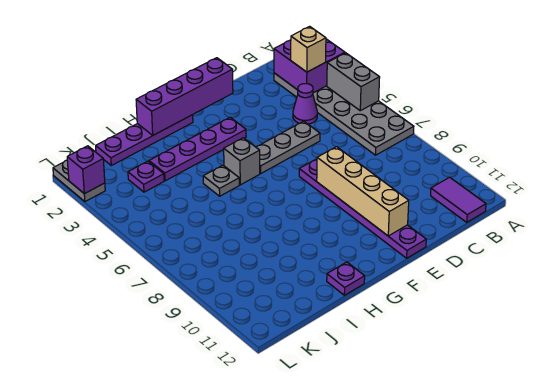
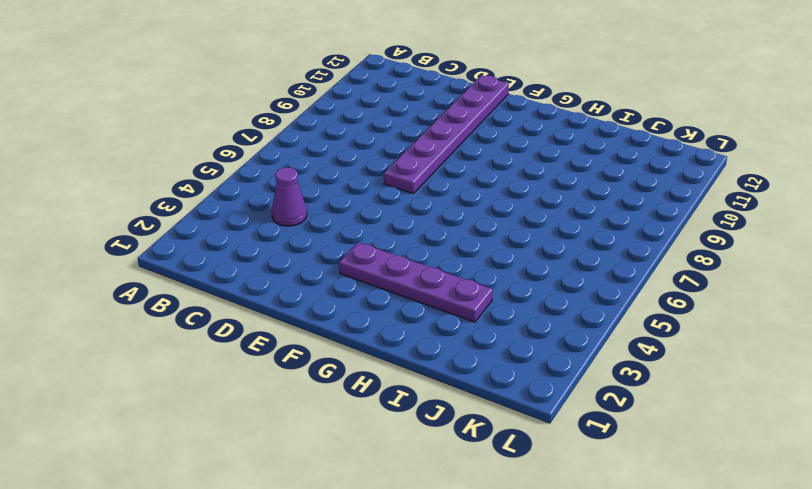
none -> grey plate A2:B7 level 1
none -> purple tile B11:B12 level 1
none -> grey plate D5:F5 level 1

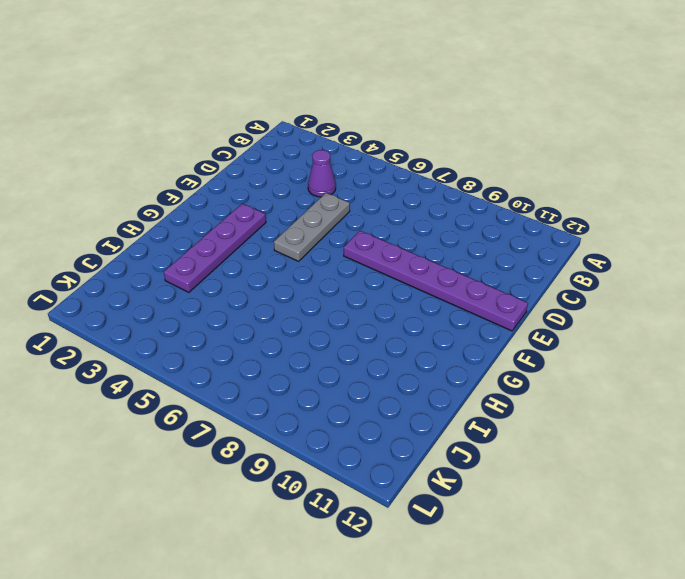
none -> grey plate A2:B7 level 1
none -> purple tile B11:B12 level 1
none -> purple plate G1:J1 level 1

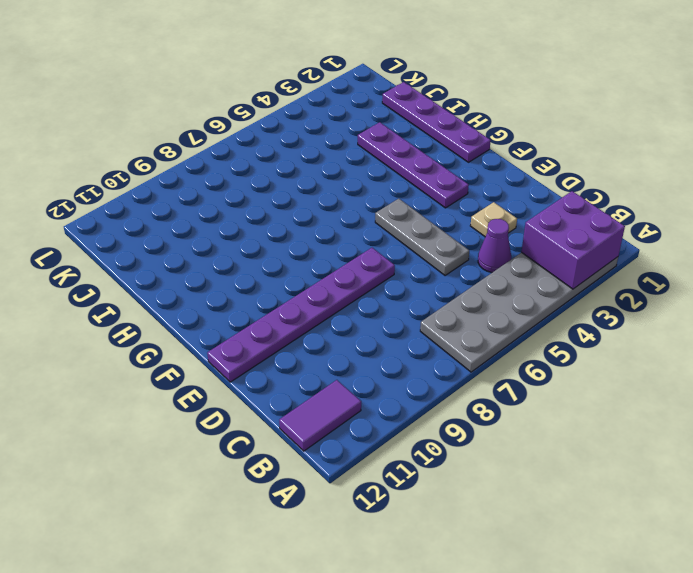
tan plate D3 level 1 -> none
none -> grey brick G5 level 1
none -> grey plate H5 level 1
none -> purple plate H12 level 1

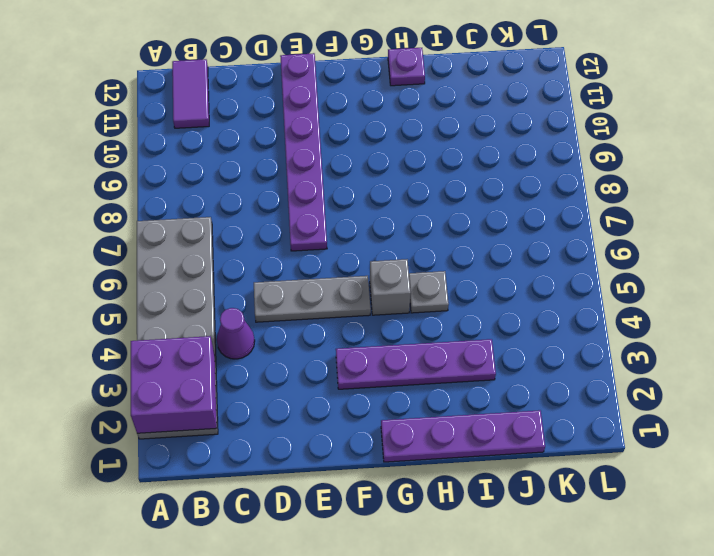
none -> purple plate J3 level 1
none -> grey plate L1:L2 level 1
none -> grey brick A4:A5 level 2

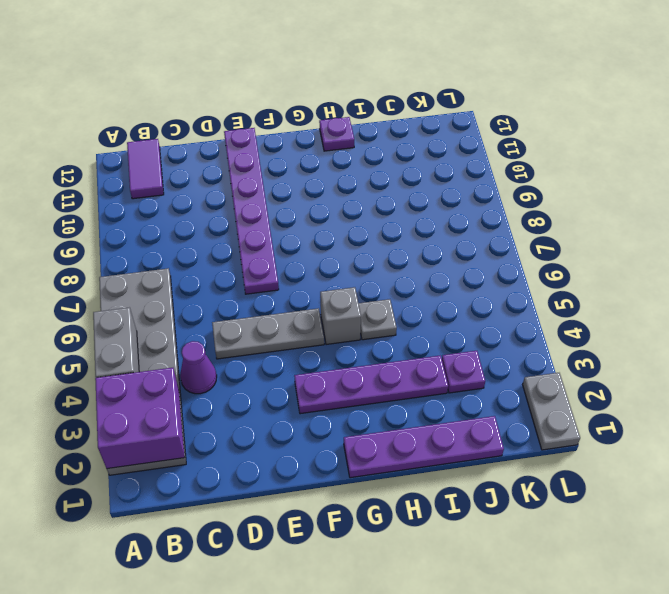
none -> purple brick E1:H1 level 2
none -> tan brick E8:E11 level 2
none -> purple brick L2 level 2

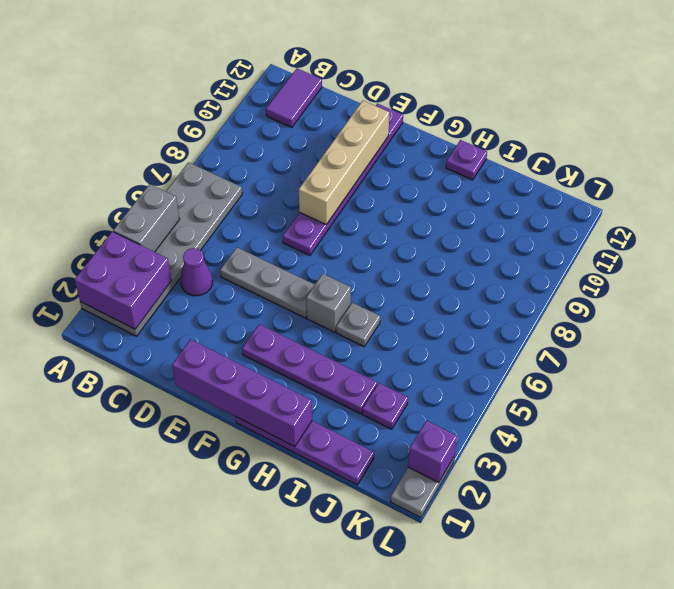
none -> tan brick B3 level 3

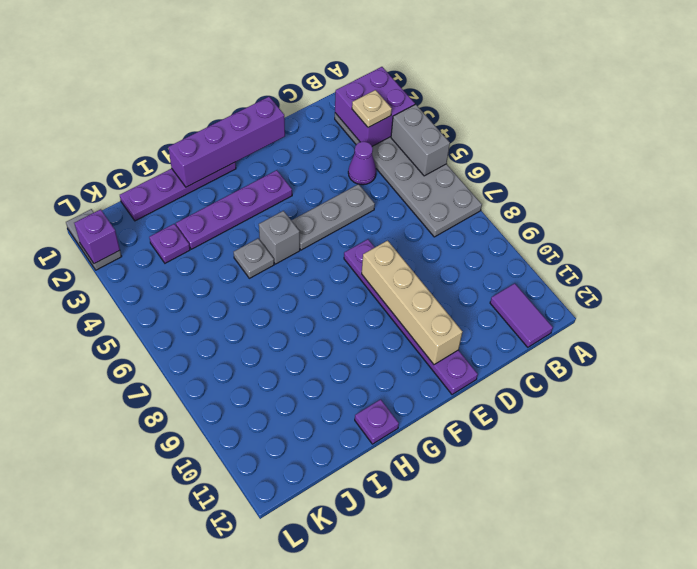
tan plate B3 level 3 -> tan brick B3 level 3

